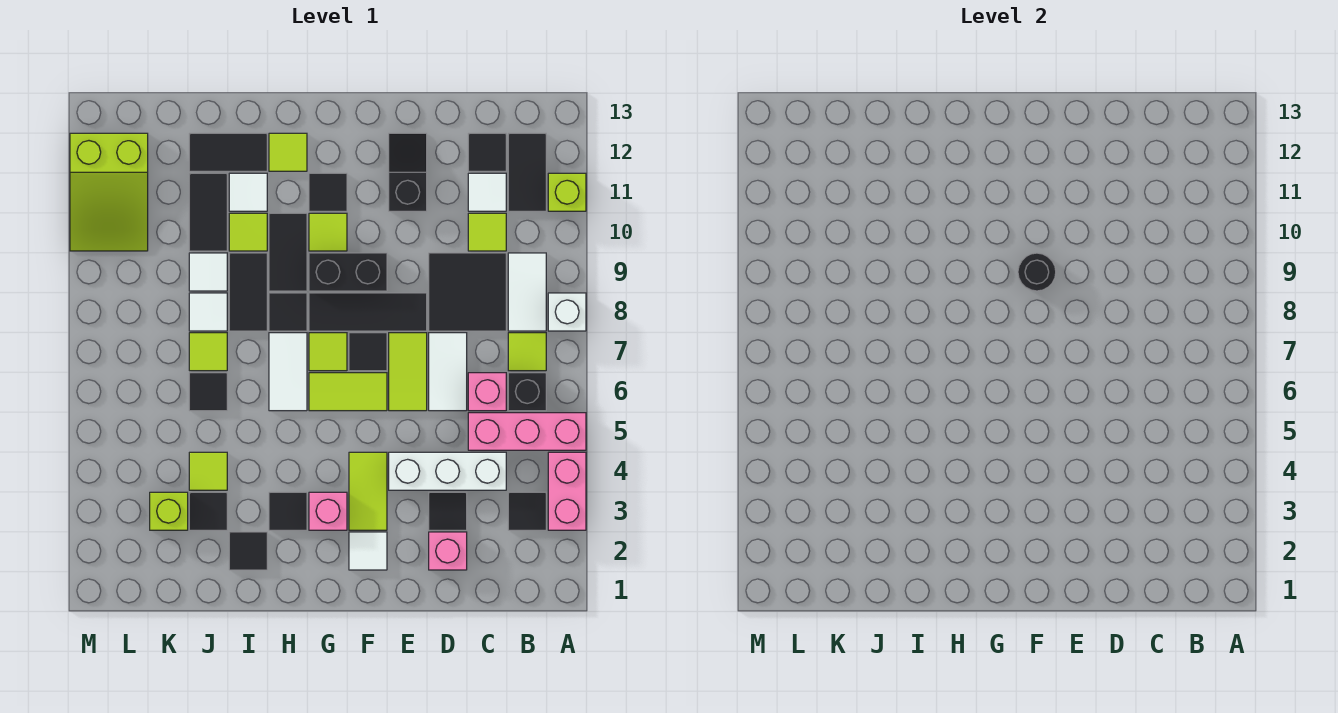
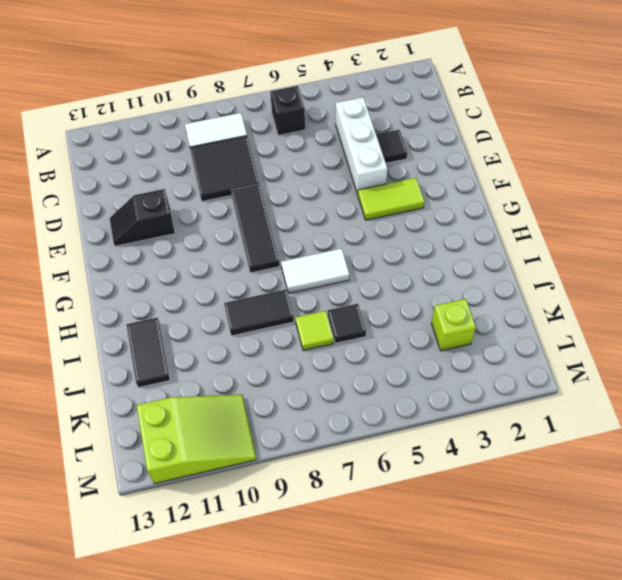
none -> pink brick A3:A4 level 1
none -> pink brick A5:C5 level 1
none -> white brick A8 level 1
none -> lime brick A11 level 1

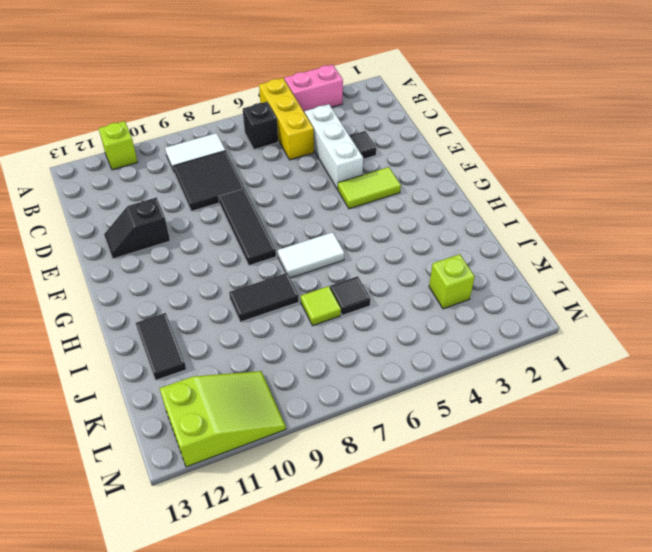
yellow brick A5:C5 level 1 -> pink brick A5:C5 level 1
none -> white brick A8 level 1
none -> black tile B3 level 1
none -> lime tile B7 level 1
none -> black tile B11:B12 level 1

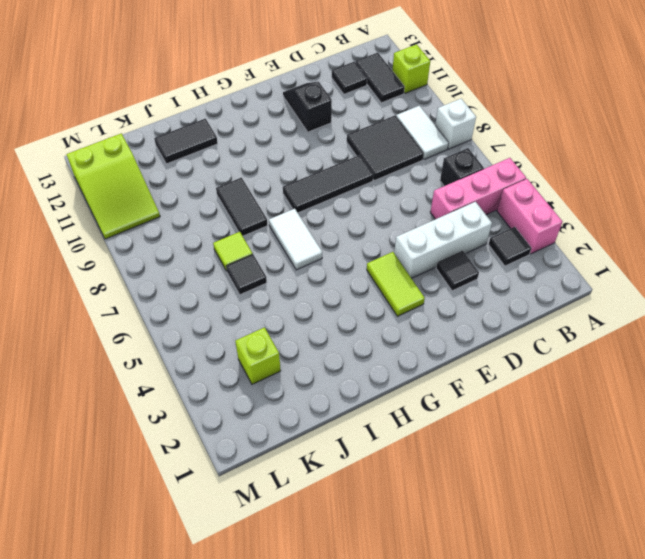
none -> lime tile B7 level 1
none -> pink brick C6 level 1
none -> lime tile C10 level 1
none -> white tile C11 level 1

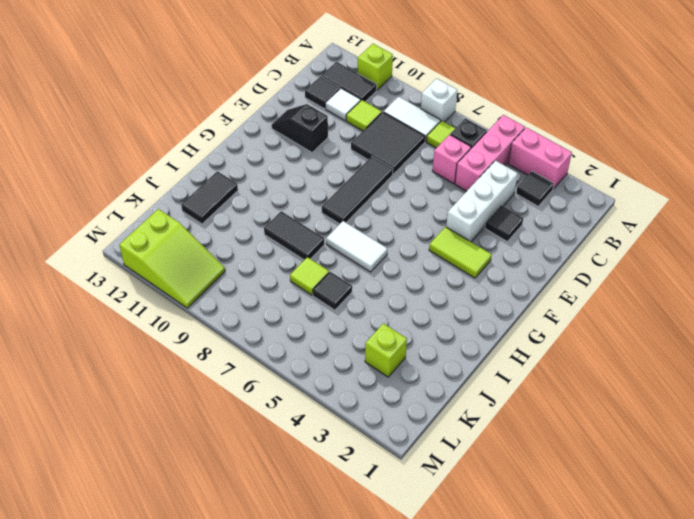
none -> pink brick D2 level 1
none -> white tile D6:D7 level 1
none -> lime tile E6:E7 level 1
none -> white tile F2 level 1

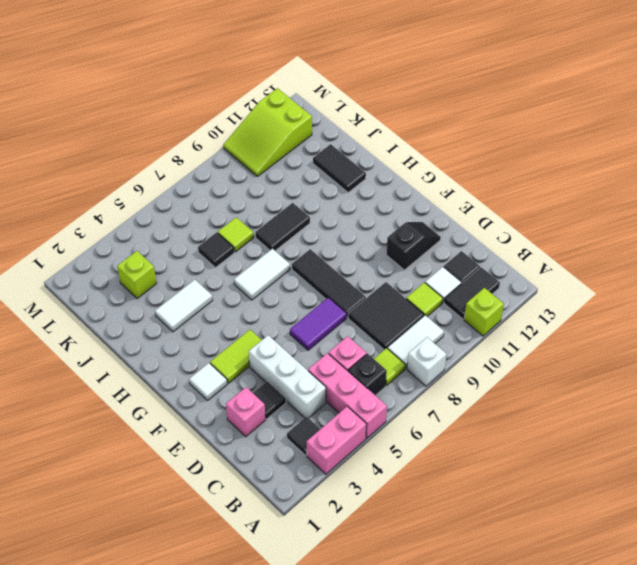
purple tile E6:E7 level 1 -> lime tile E6:E7 level 1
white tile I3:I4 level 1 -> white tile D6:D7 level 1
none -> lime tile F6:G6 level 1
none -> black tile F7 level 1
none -> black brick F9:G9 level 1
none -> pink brick G3 level 1

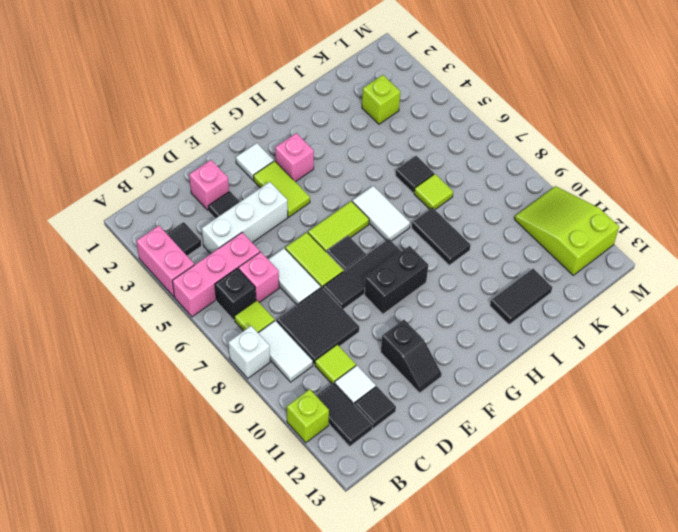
none -> lime tile G7 level 1
none -> lime tile G10 level 1
none -> black tile G11 level 1
none -> black tile H3 level 1

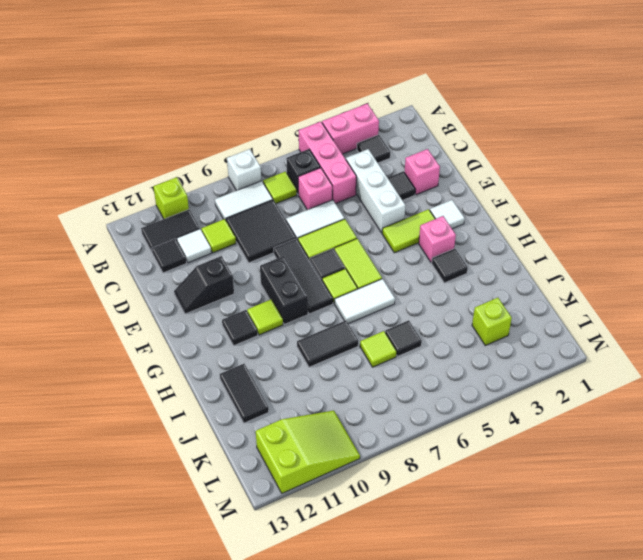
none -> black tile H8 level 1
none -> black tile H9:H10 level 1
none -> lime tile H12 level 1
none -> black tile I2 level 1

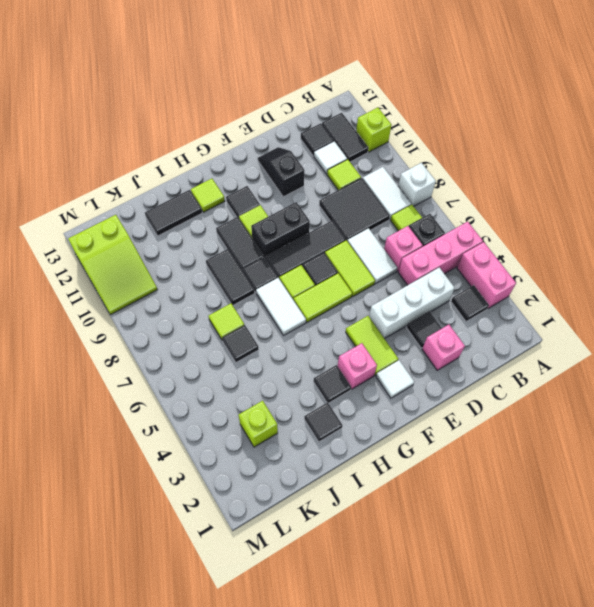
none -> lime tile I10 level 1
none -> white tile I11 level 1
none -> black tile J3 level 1
none -> lime tile J4 level 1

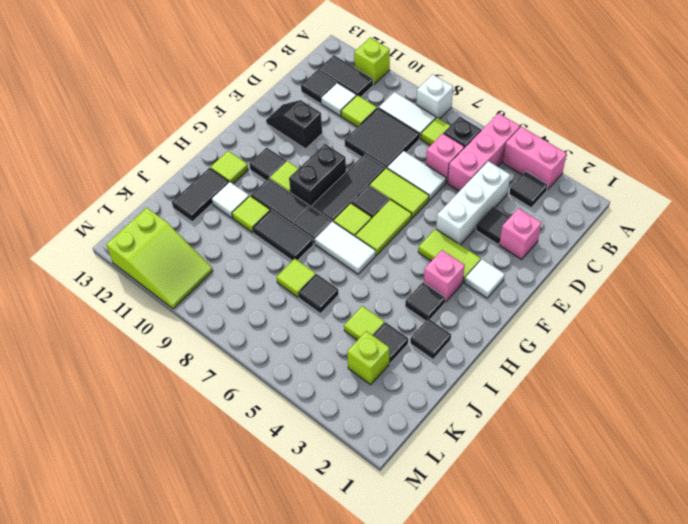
none -> white tile J8 level 1
none -> white tile J9 level 1
none -> black tile J10:J11 level 1
none -> black round brick F9 level 2

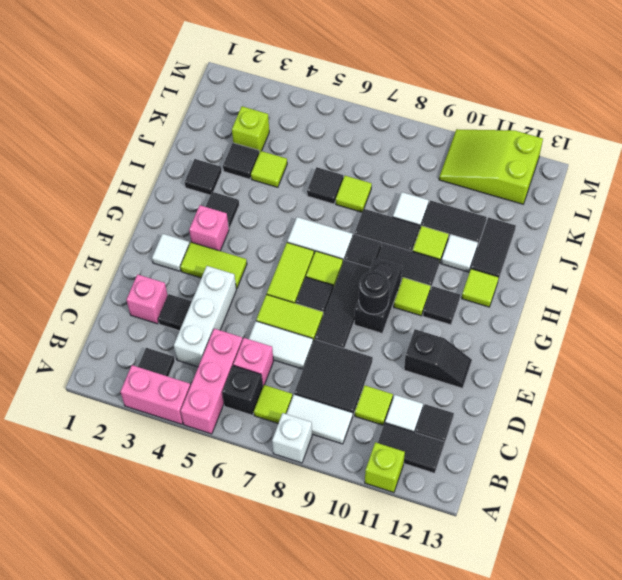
none -> white tile J8 level 1

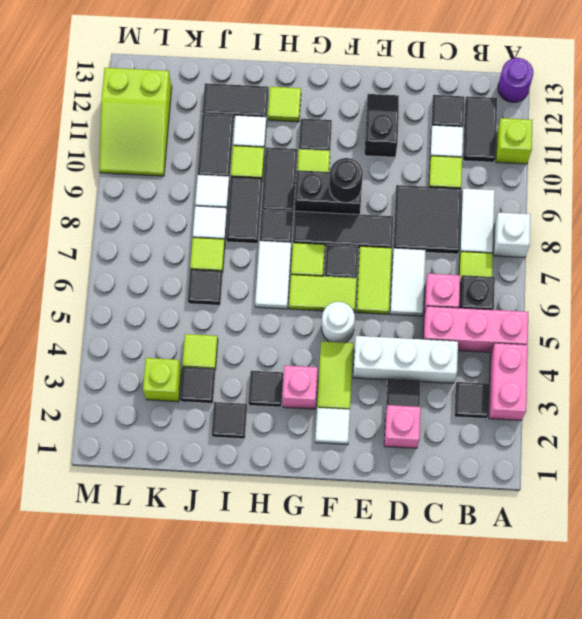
purple round brick A13 level 1 -> none
white round brick F5 level 1 -> none

